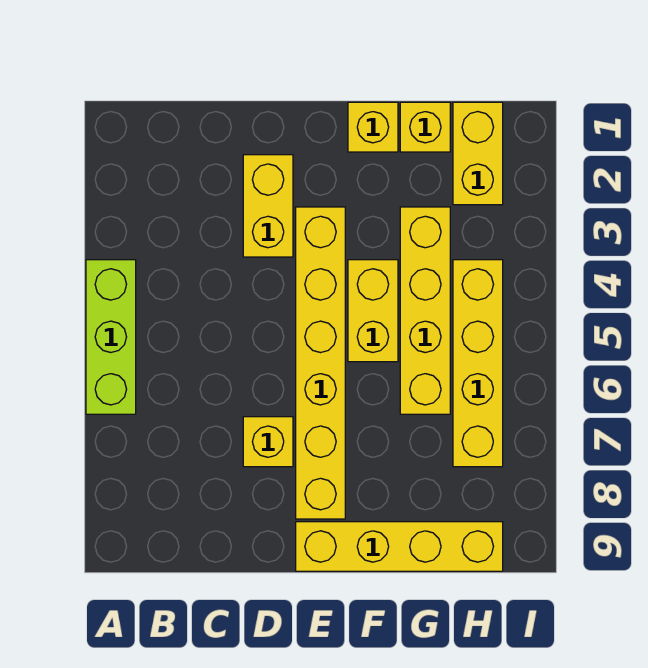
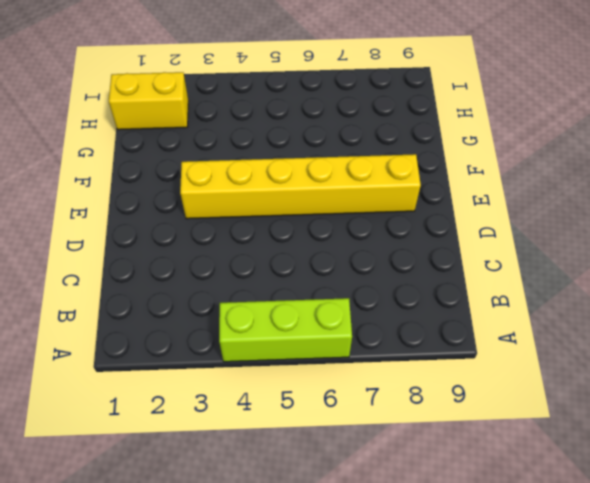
none -> yellow brick D2:D3 level 1
none -> yellow brick D7 level 1

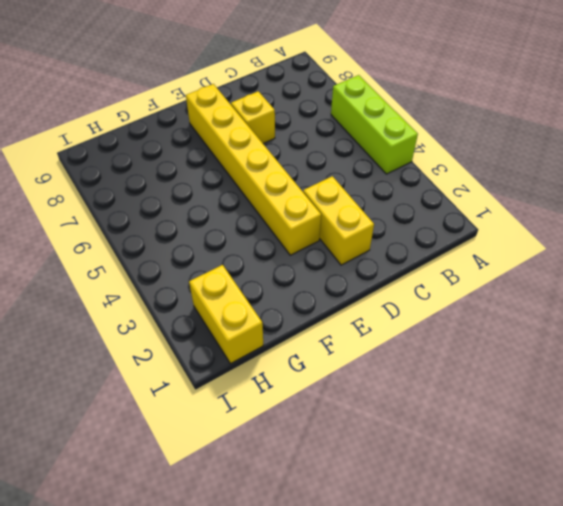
none -> yellow brick E9:H9 level 1
none -> yellow brick F1 level 1

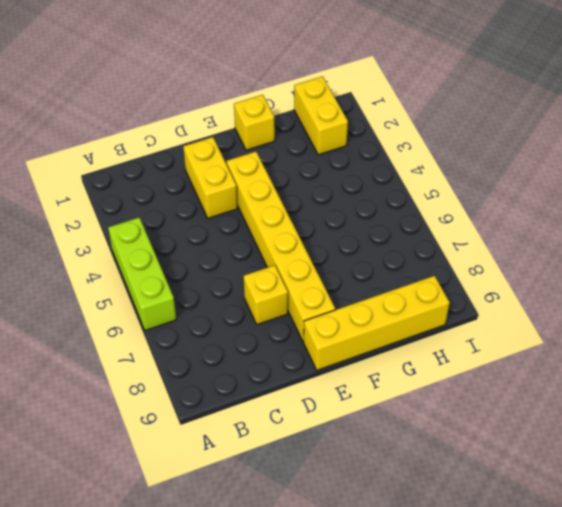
none -> yellow brick F4:F5 level 1
none -> yellow brick G1 level 1

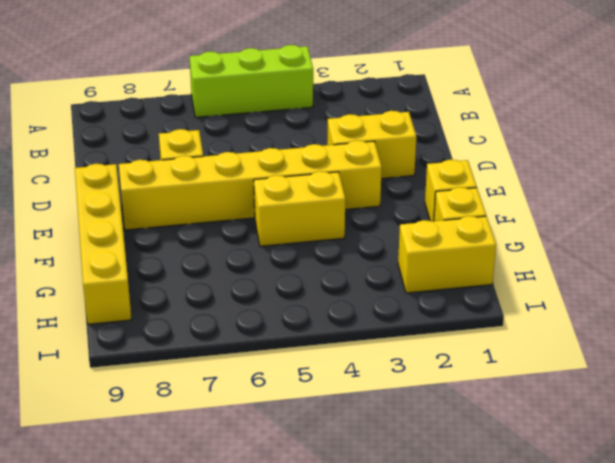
none -> yellow brick G3:G6 level 1
none -> yellow brick H4:H7 level 1

